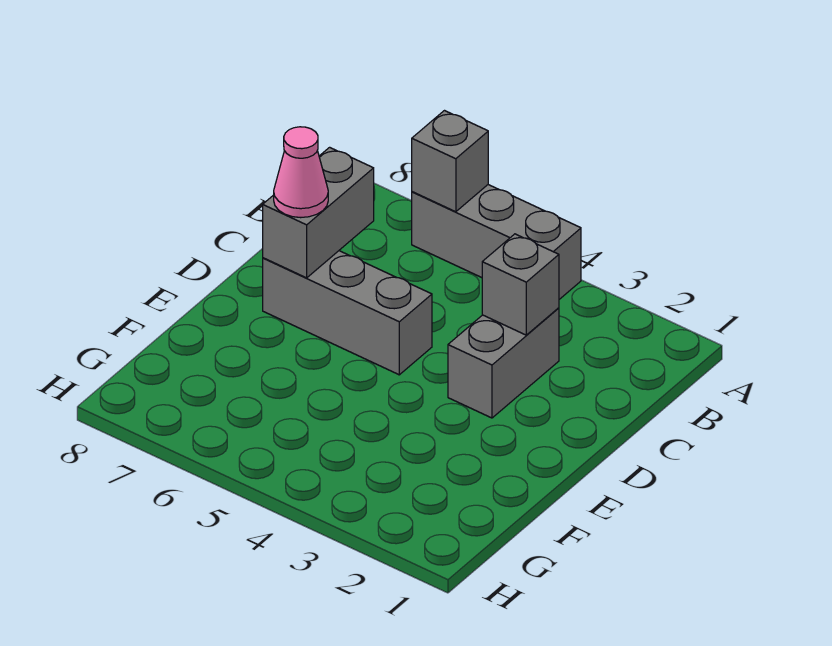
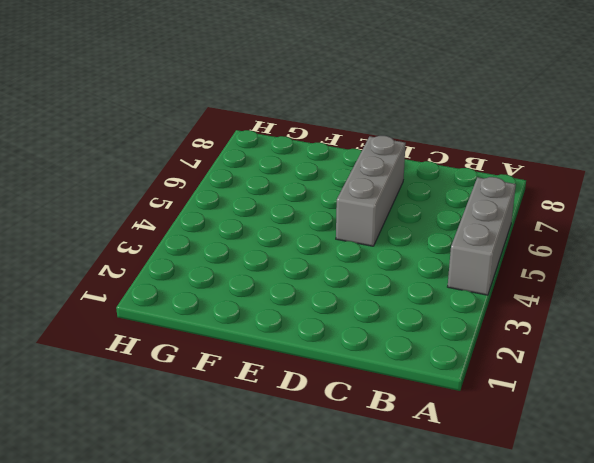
none -> grey brick C3:D3 level 1
none -> grey brick A6 level 2

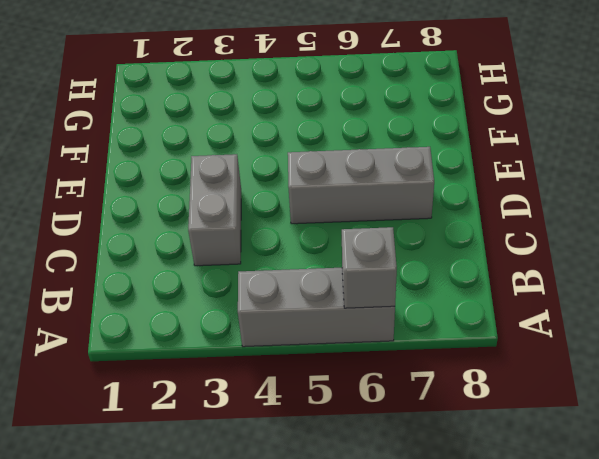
none -> grey brick C3 level 2
none -> grey brick C7:D7 level 2

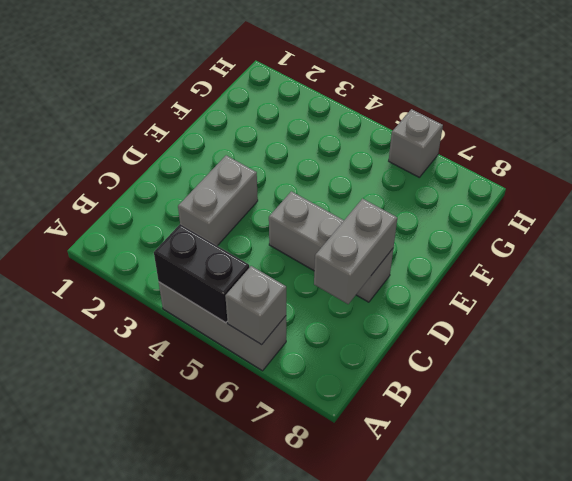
black brick A4:A5 level 2 -> none
grey brick H6 level 1 -> grey brick C3 level 2
none -> pink cone D7 level 3

